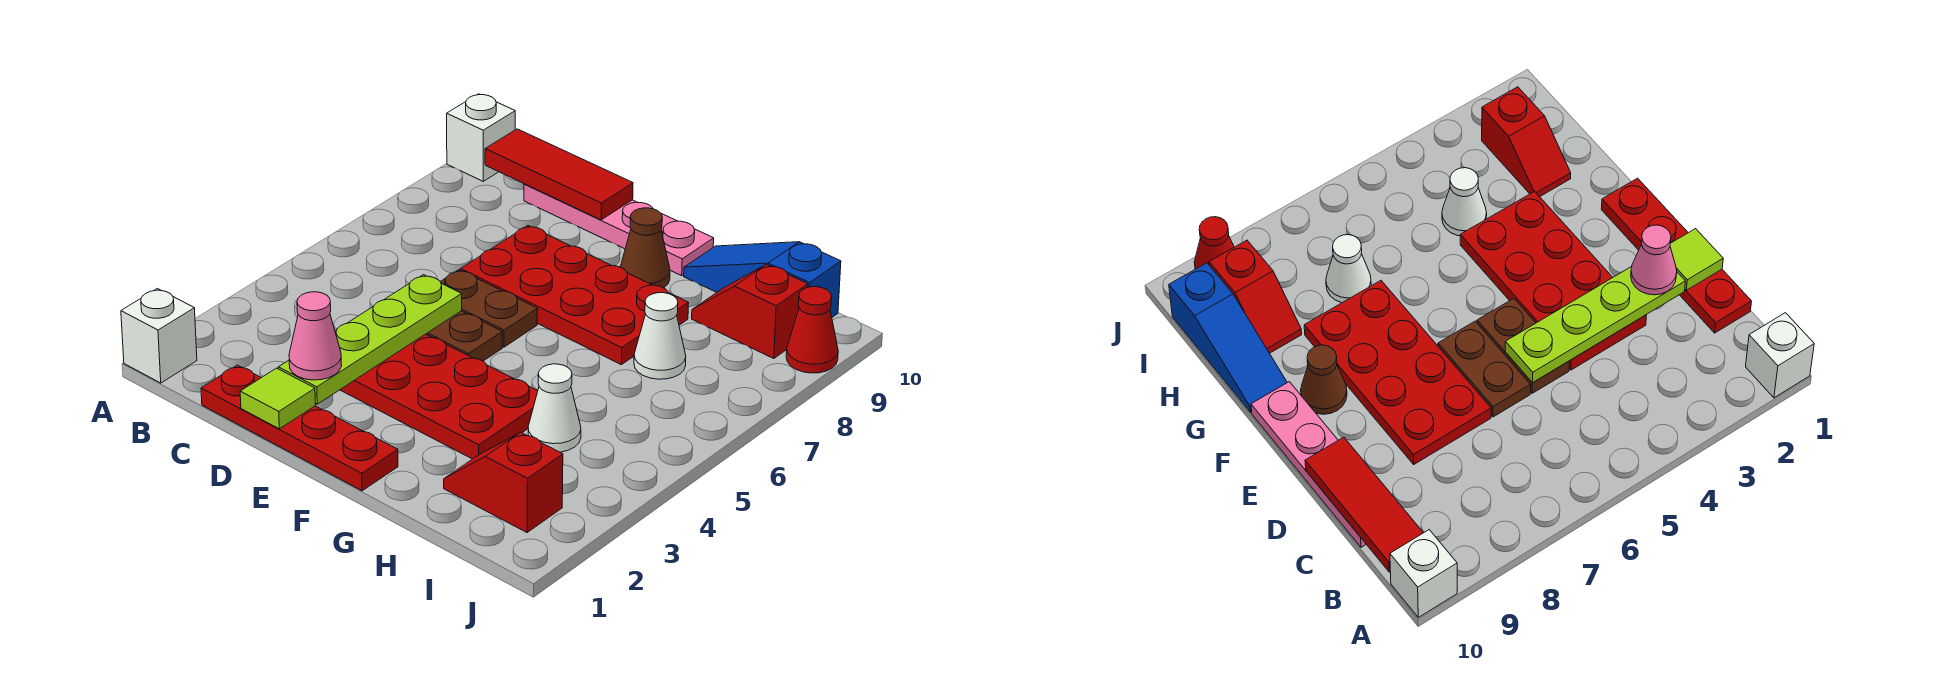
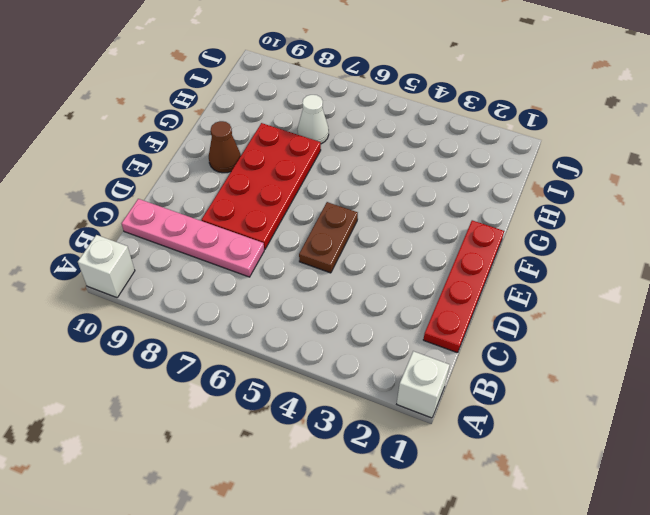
pink plate C7:C10 level 1 -> pink plate C10:F10 level 1
none -> red plate D3:G4 level 1
none -> brown plate D6:E6 level 1
none -> blue slope G10:I10 level 1 top I

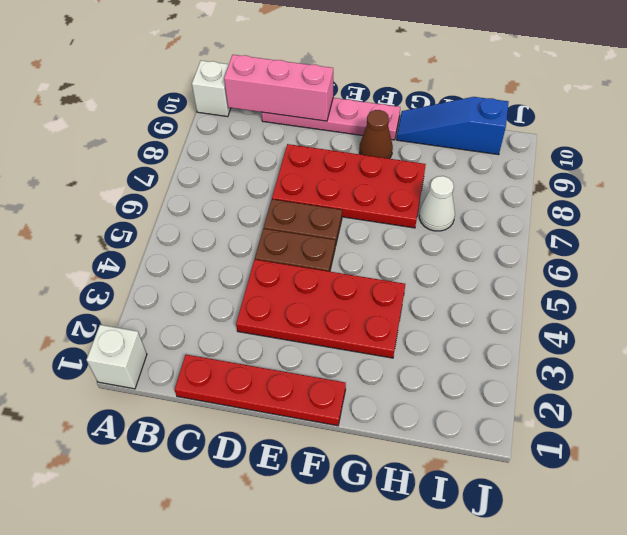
pink brick B10:D10 level 2 -> red tile B10:D10 level 2
none -> red slope H2:I2 level 1 top I
none -> white cone H4 level 1
none -> red slope H9:I9 level 1 top I

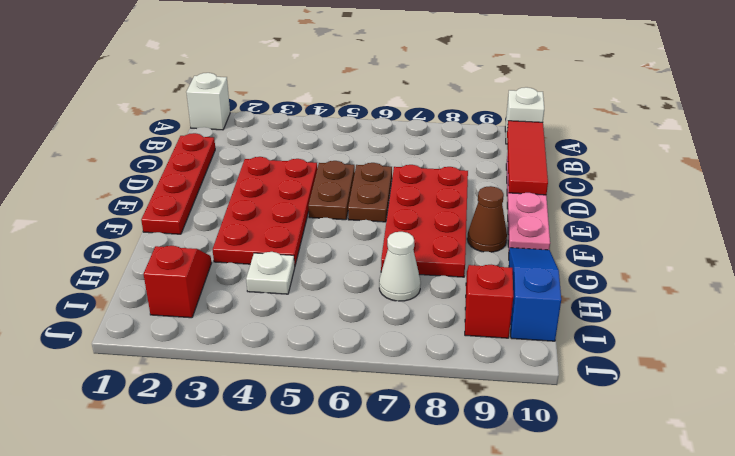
white plate H4 level 1 -> white cone H4 level 1
none -> red cone J9 level 1
none -> lime tile D1 level 2
none -> lime plate D2:D5 level 2

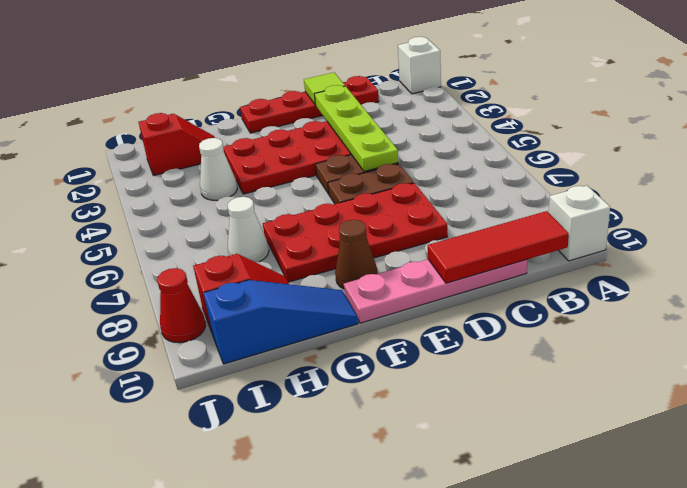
none -> pink cone D2 level 3

